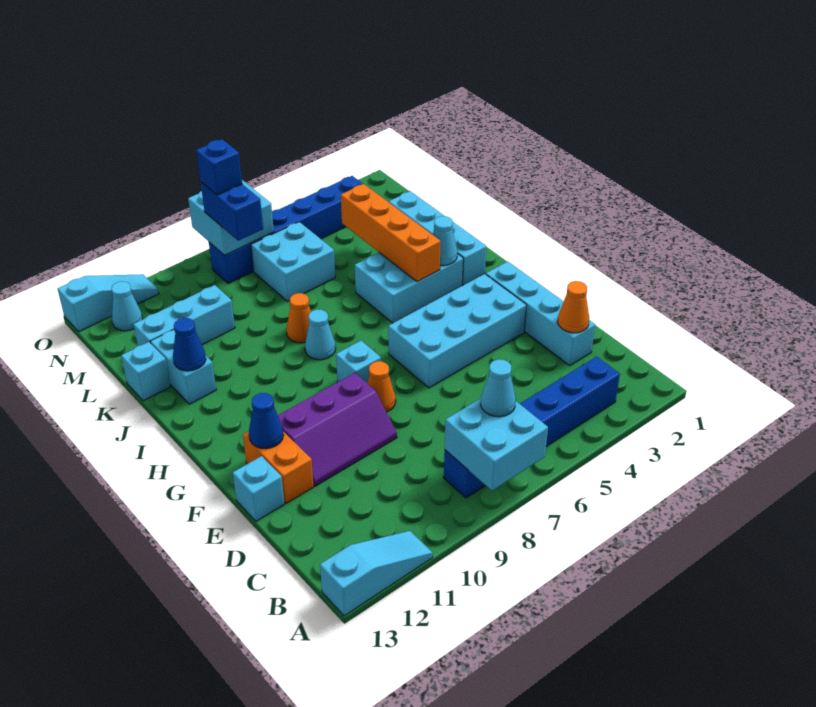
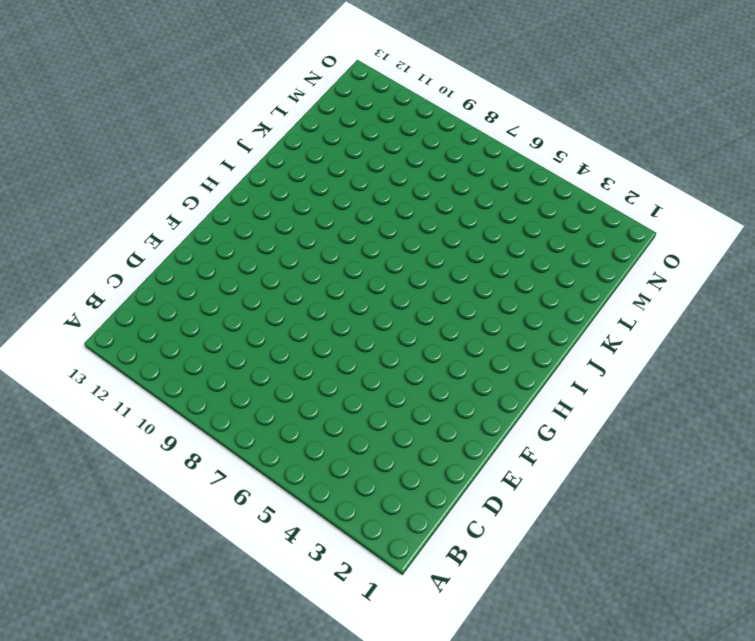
none -> cyan slope A11:A13 level 1 top 13
none -> blue brick B3:B8 level 1
none -> cyan brick D2:G2 level 1
none -> purple slope E9:F11 level 1 top F

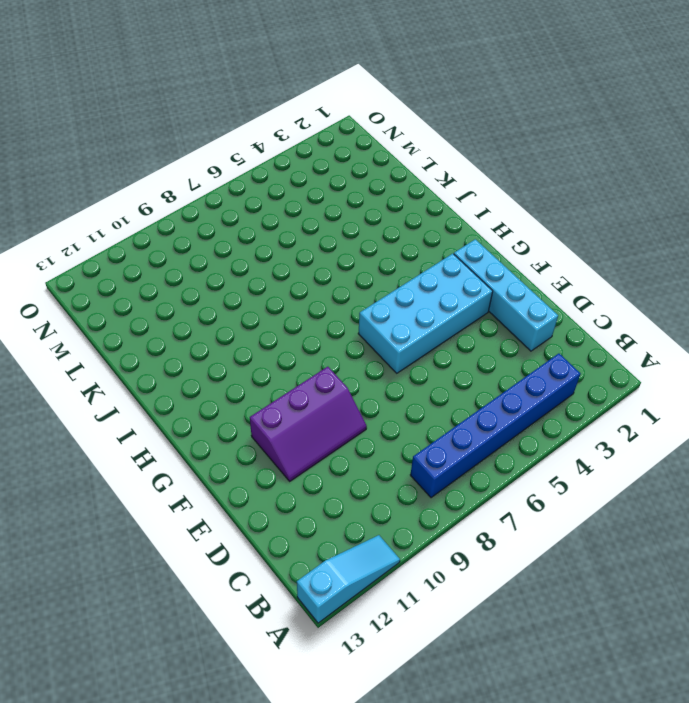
none -> orange brick E12:F12 level 1
none -> cyan brick E13 level 1
none -> orange cone F8 level 1
none -> cyan brick G8 level 1

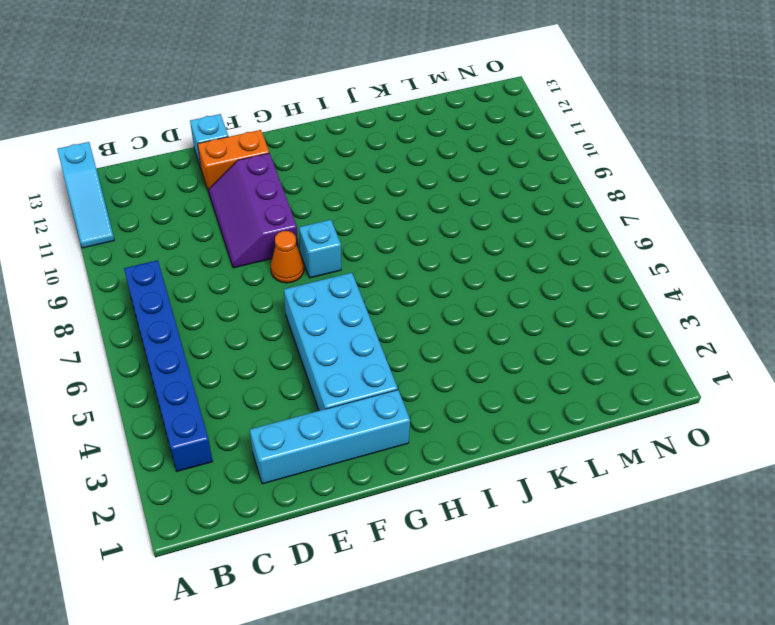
none -> cyan brick I2:L2 level 1
none -> cyan brick I3:J5 level 1
none -> cyan cone I8 level 1
none -> orange cone J8 level 1

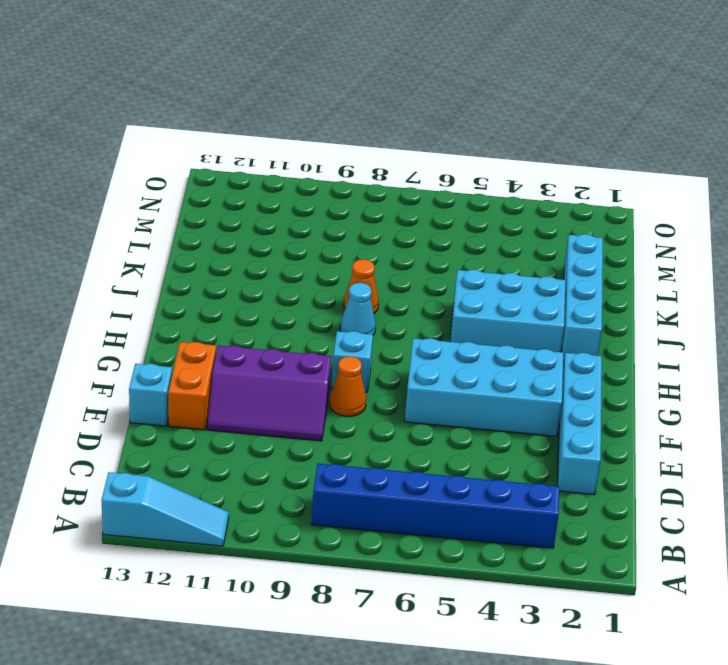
none -> cyan brick J12:K12 level 1
none -> cyan brick K13 level 1
none -> cyan brick L6:M7 level 1
none -> cyan brick L10:L12 level 1

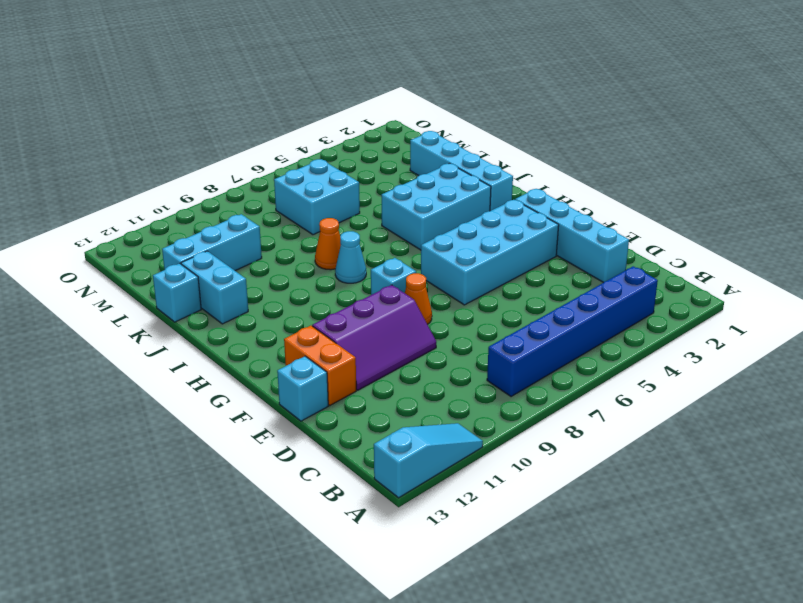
none -> blue brick N3:N8 level 1
none -> cyan cone N12 level 1
none -> cyan slope O11:O13 level 1 top 13
none -> cyan brick A7:B8 level 2

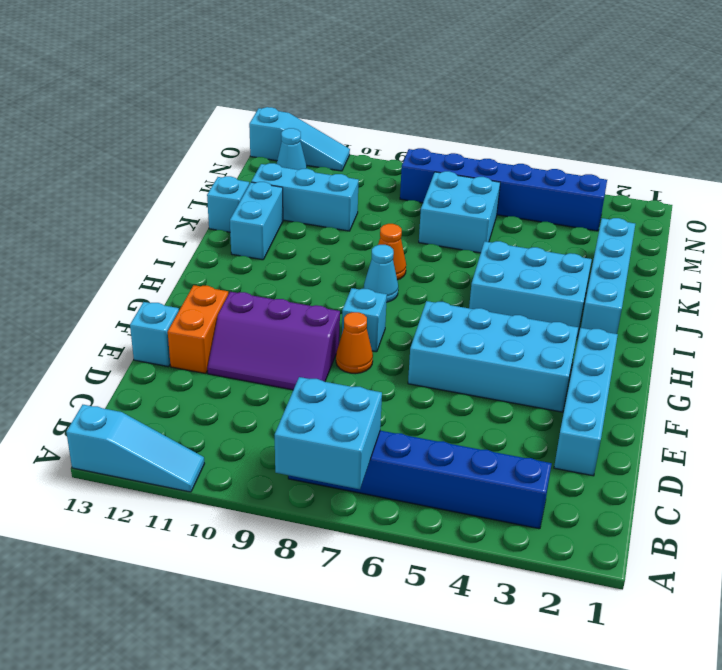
none -> orange cone D2 level 2
none -> blue cone F12 level 2
none -> cyan cone I3 level 2
none -> orange brick I4:L4 level 2

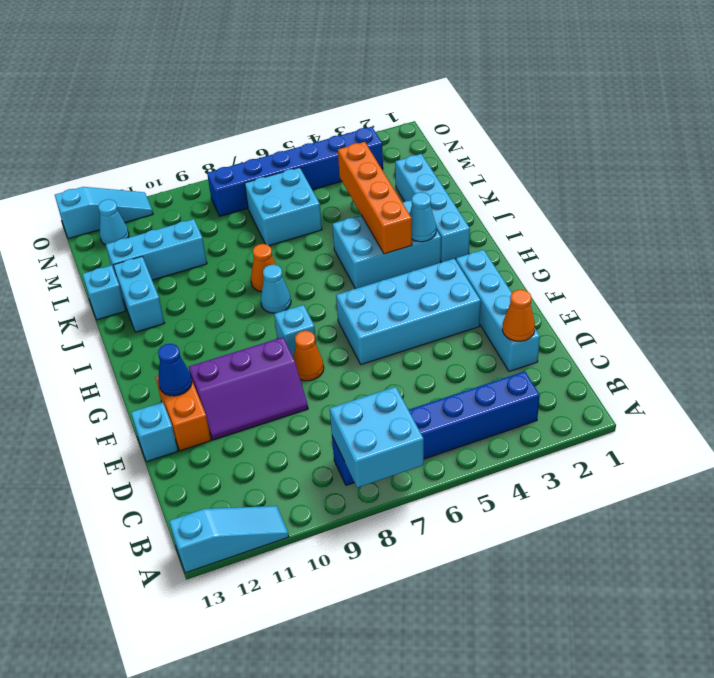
none -> blue cone J12 level 2
none -> cyan brick N7:O8 level 2
none -> cyan cone B7 level 3
none -> blue brick M8:N8 level 3

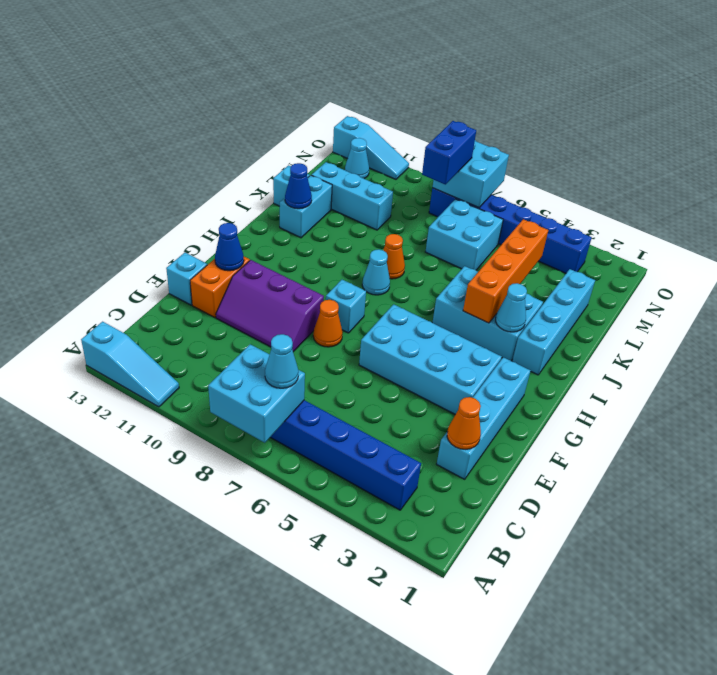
none -> blue brick N8 level 4

